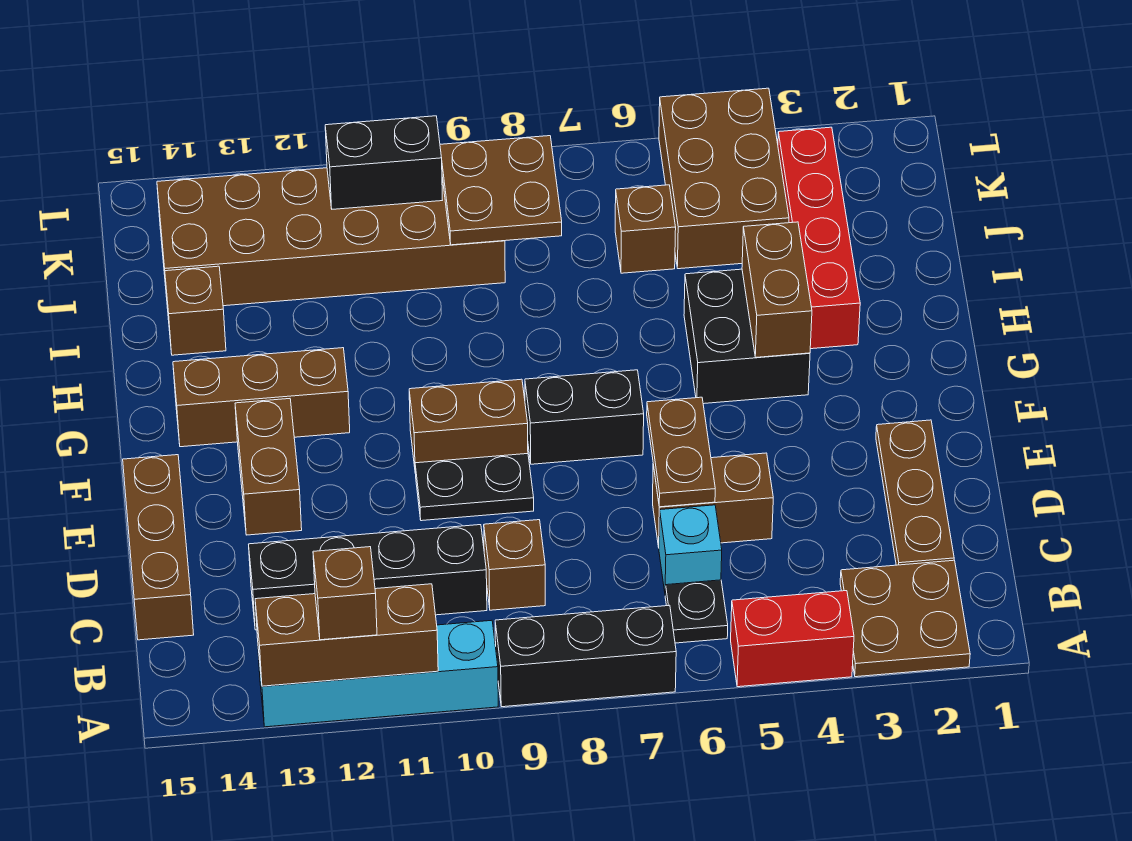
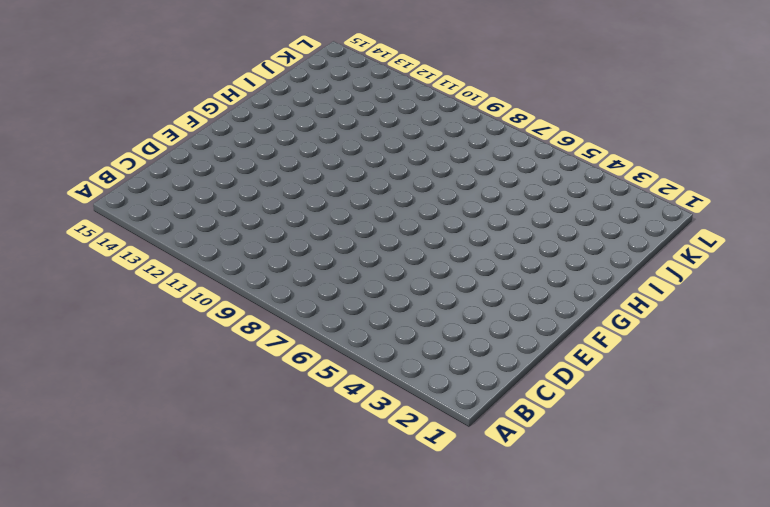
none -> brown plate A2:B3 level 1
none -> red brick A4:A5 level 1
none -> black brick A7:A9 level 1

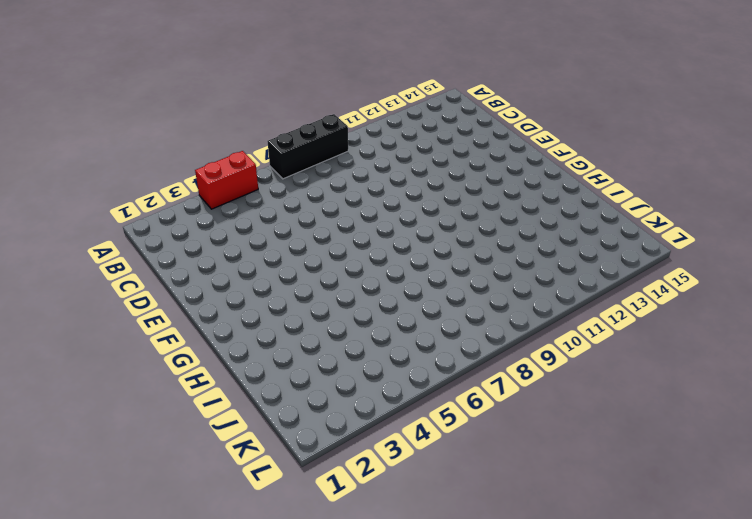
none -> brown plate A2:B3 level 1
none -> cyan brick A10:A13 level 1
none -> black plate B6 level 1

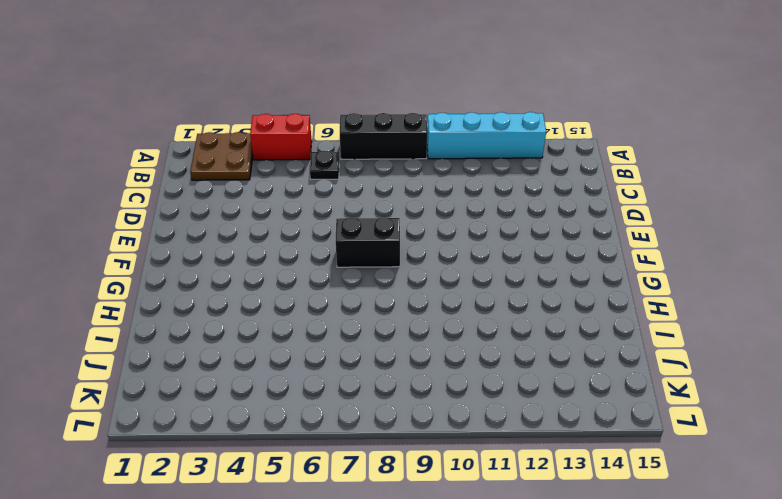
none -> brown plate C2:E2 level 1
none -> cyan brick C6 level 1
none -> brown brick C9 level 1

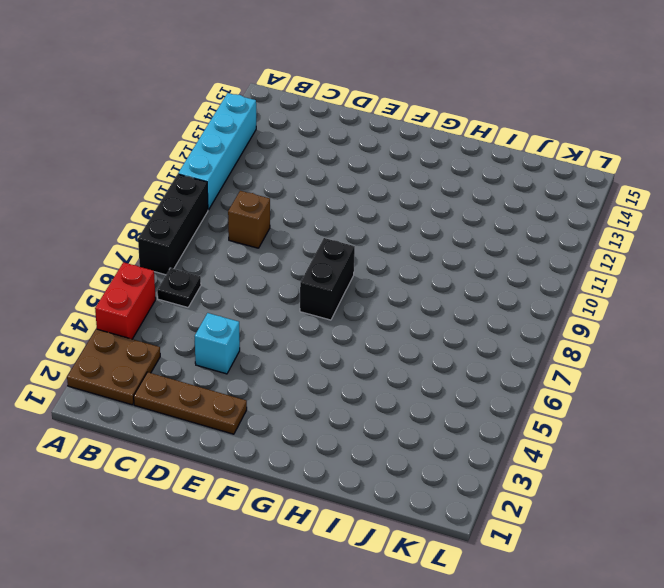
cyan brick D4 level 1 -> cyan brick C6 level 1
none -> black brick C10:C13 level 1
none -> brown brick C15:E15 level 1
none -> brown brick D5:D6 level 1

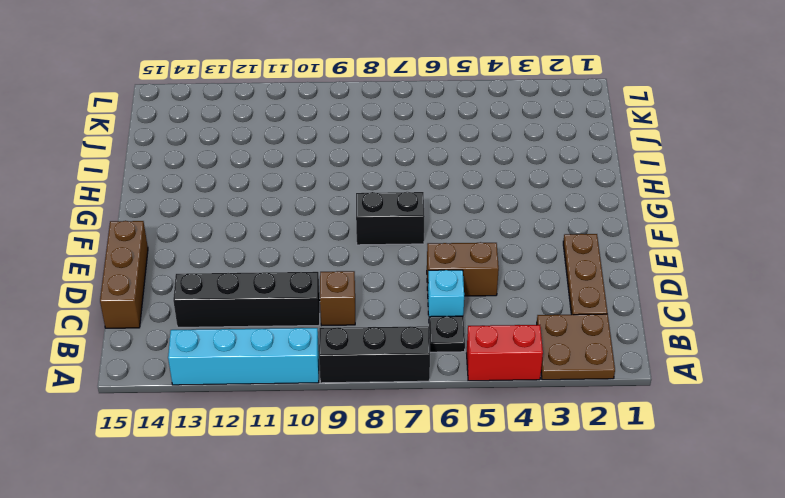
none -> black plate E9:E10 level 1
none -> brown brick E13:F13 level 1
none -> brown brick F9:F10 level 1

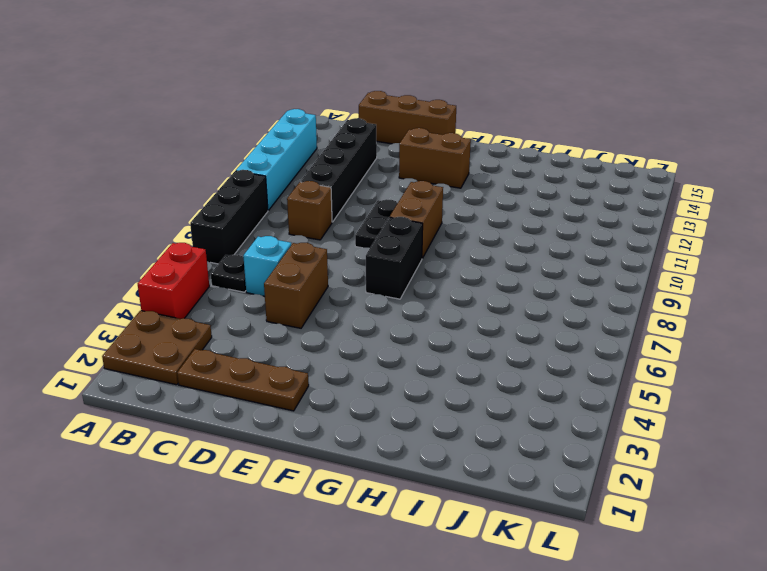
none -> black brick G4:H5 level 1
none -> brown brick G12:G14 level 1
none -> red brick H3:K3 level 1

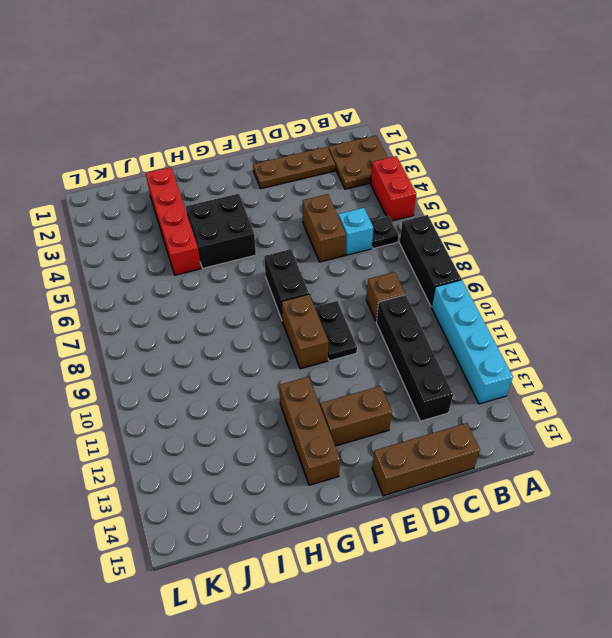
red brick I2:I5 level 1 -> red brick H3:K3 level 1
none -> brown brick I14 level 1
none -> brown brick J4:L5 level 1
none -> brown brick J6 level 1

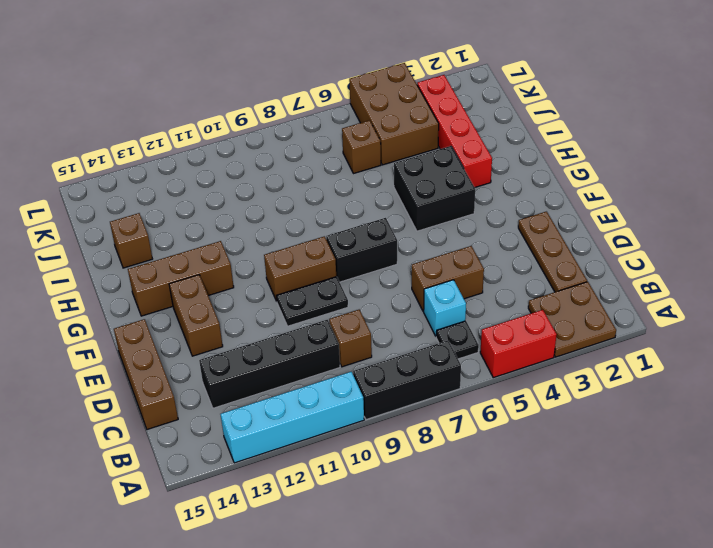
none -> brown brick J9:K14 level 1
none -> brown brick A11:A13 level 2
none -> brown plate D6:E6 level 2

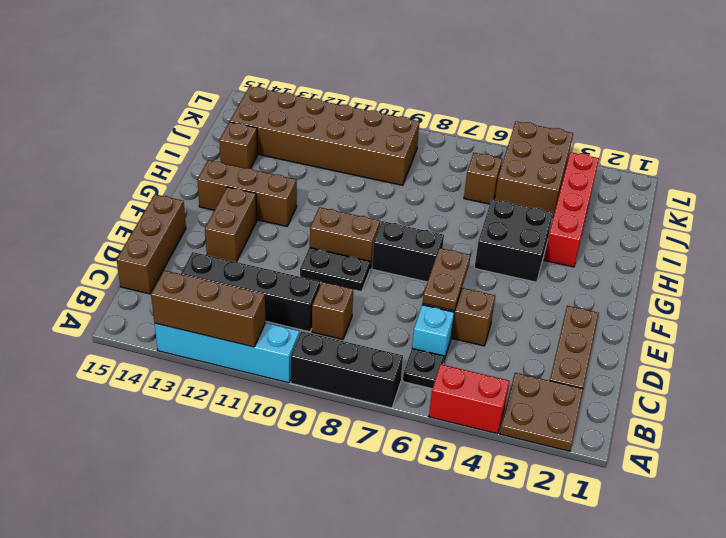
none -> brown brick G4:H4 level 2
none -> brown plate J8:K9 level 2
none -> black brick K10:K11 level 2

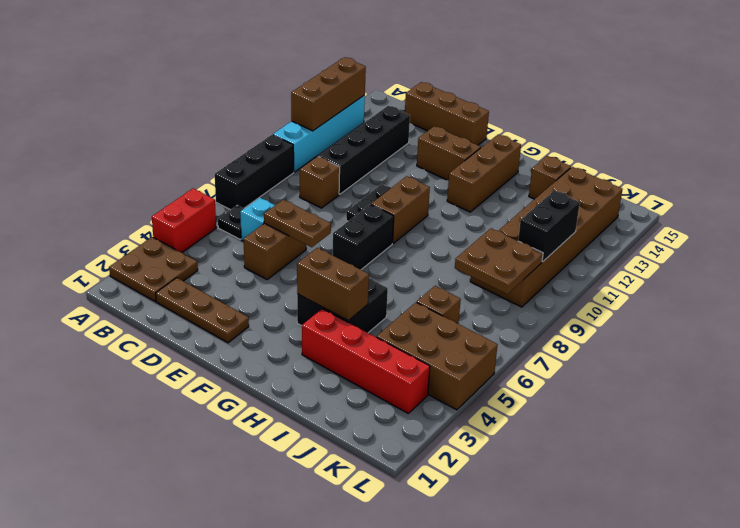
none -> brown brick A12 level 3

